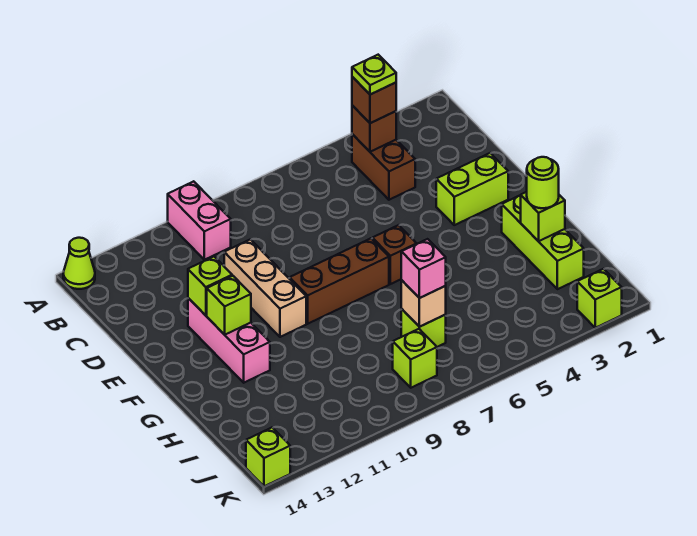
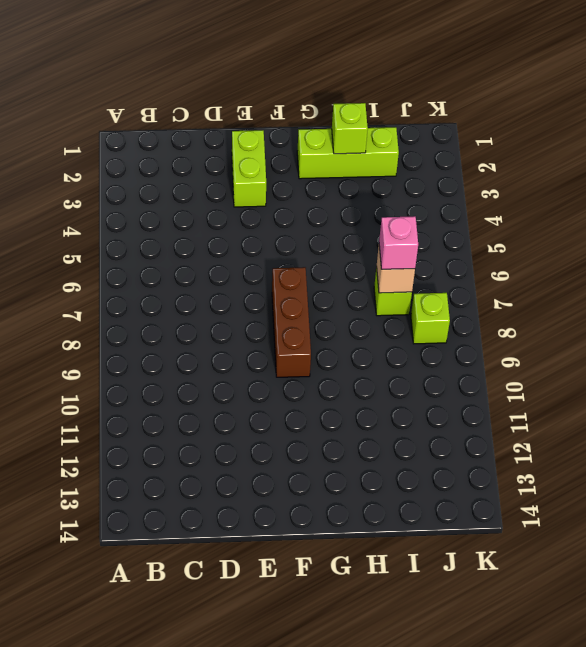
none -> pink brick A10:B10 level 1
none -> lime cone A14 level 1
none -> brown brick B4:C4 level 1

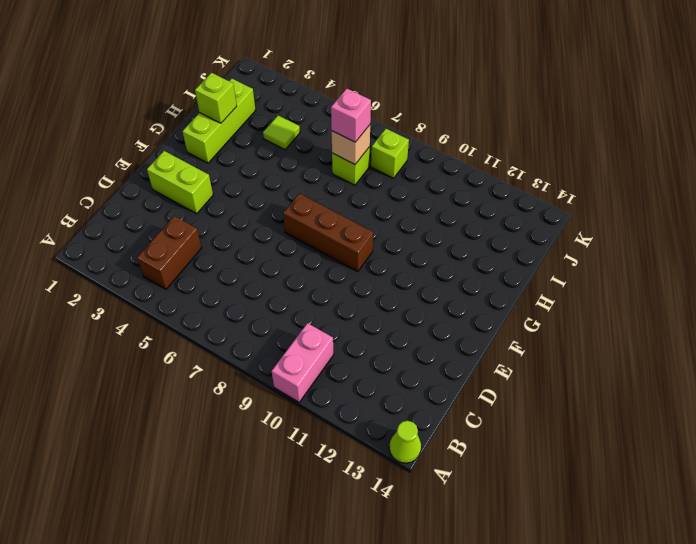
lime tile I4 level 1 -> none
none -> tan brick D10:F10 level 1
none -> pink brick E12:G12 level 1
none -> brown brick F6 level 1

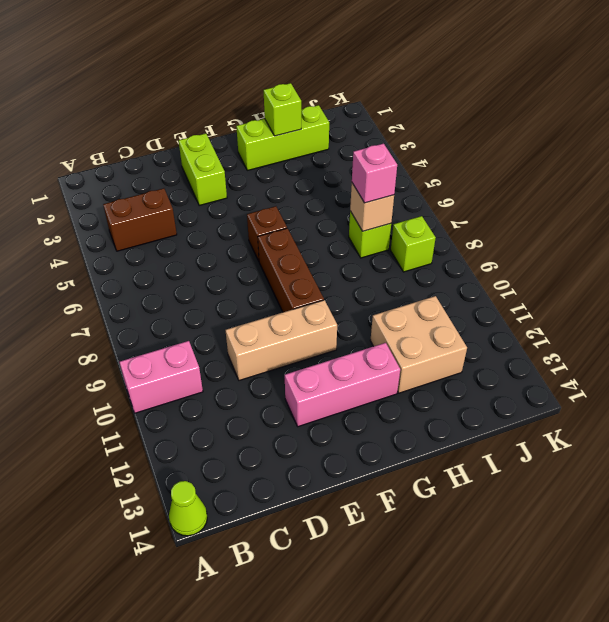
tan brick H11:I12 level 1 -> none
none -> lime brick K2 level 1
none -> lime brick K14 level 1
none -> brown brick B4 level 2

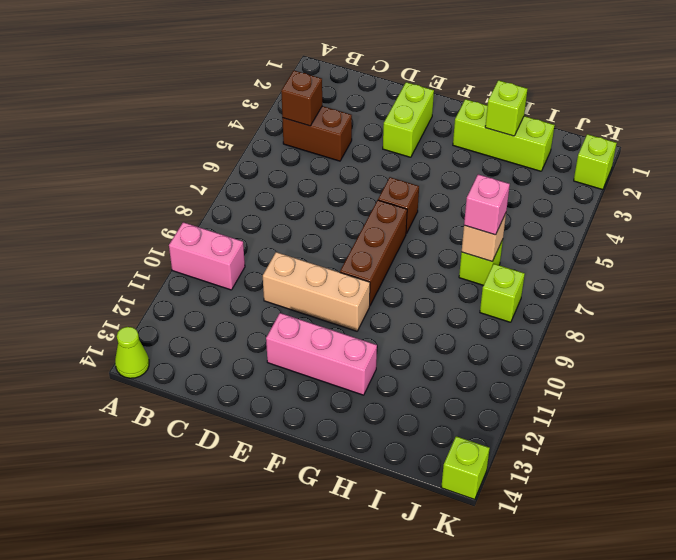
none -> lime brick E12 level 2
none -> lime brick F12 level 2
none -> brown brick B4 level 3

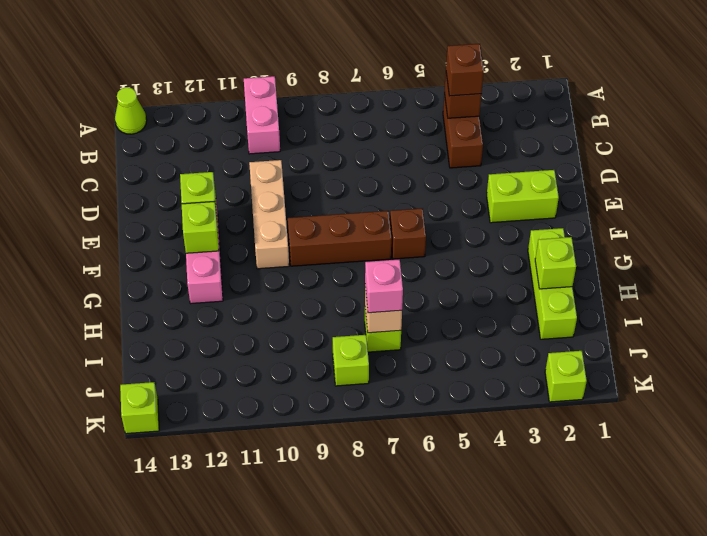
none -> lime round brick H2 level 3
none -> lime plate B4 level 4

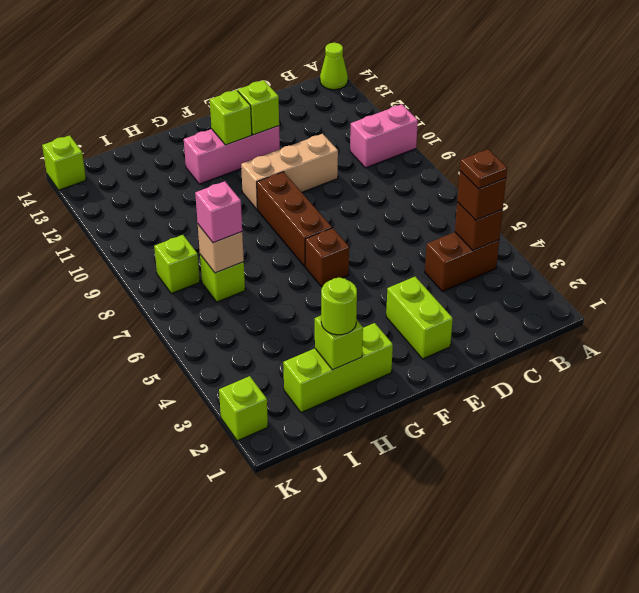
brown plate B4 level 4 -> lime plate B4 level 4

